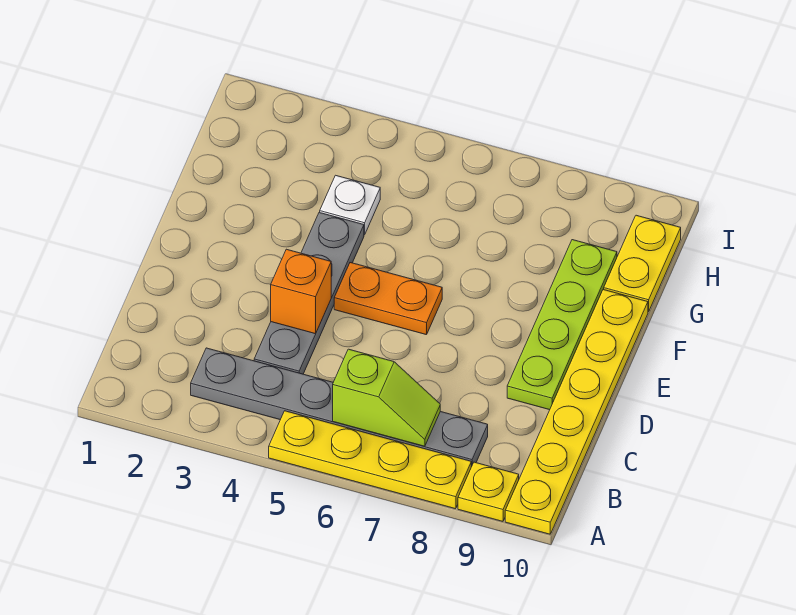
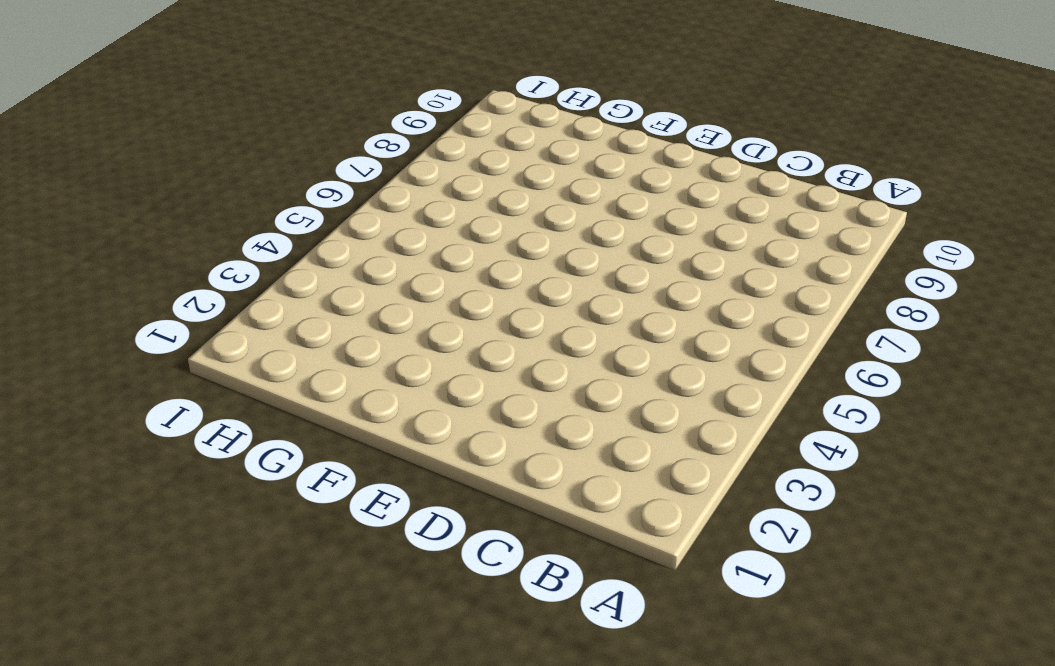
none -> yellow plate A5:A8 level 1
none -> yellow plate A9 level 1

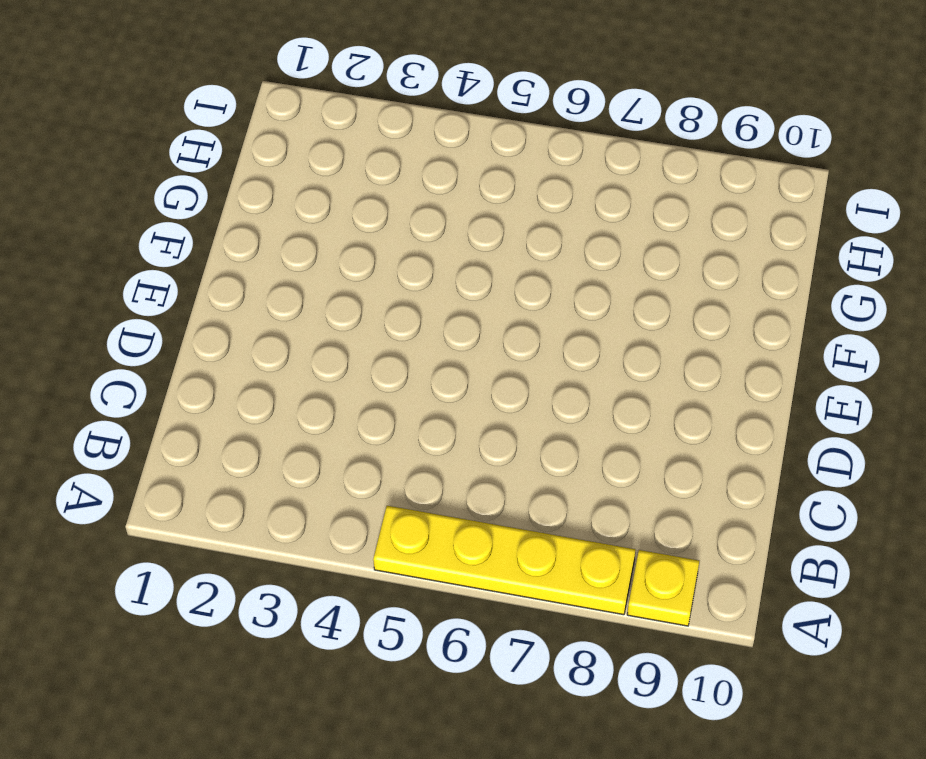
none -> yellow plate A10:F10 level 1
none -> grey plate B3:B8 level 1

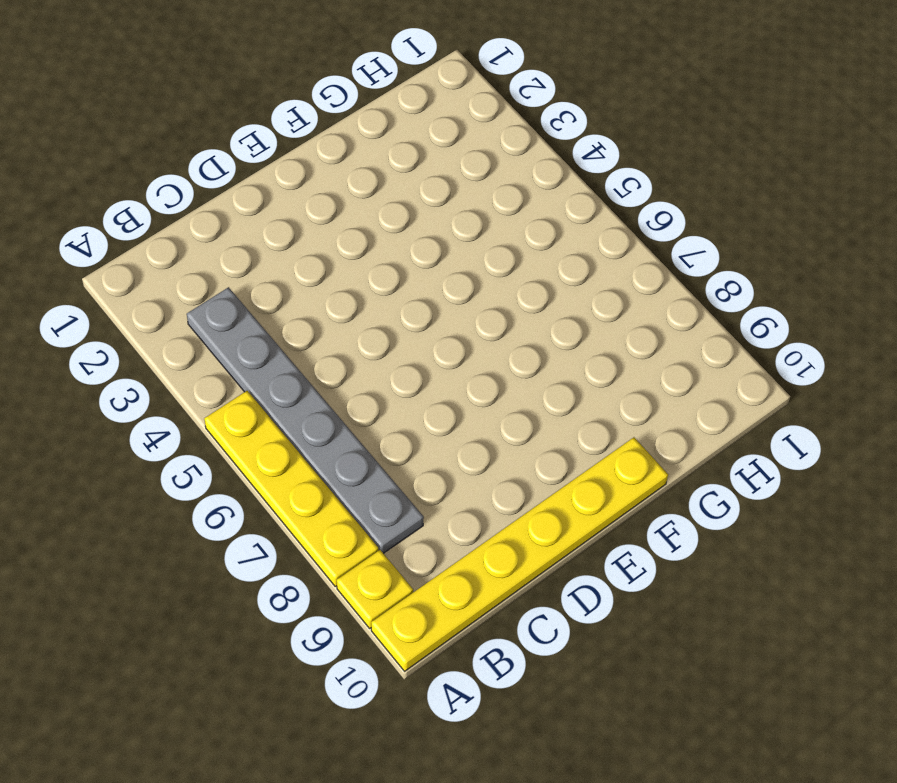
none -> grey plate C4:F4 level 1
none -> lime plate D9:G9 level 1

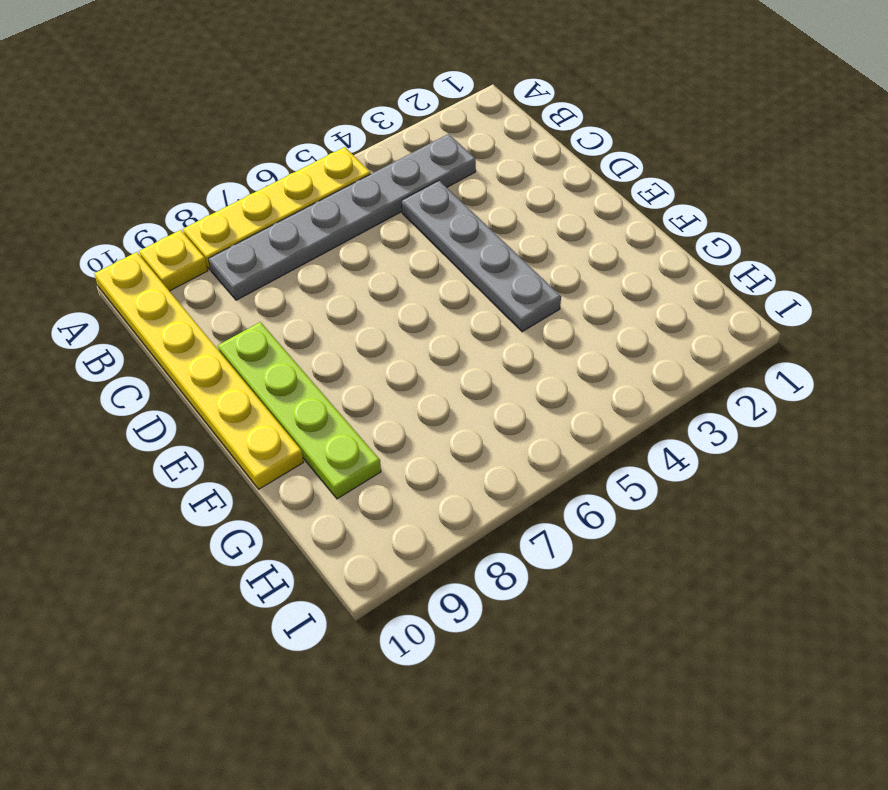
none -> orange plate E5:E6 level 1
none -> white plate G4 level 1

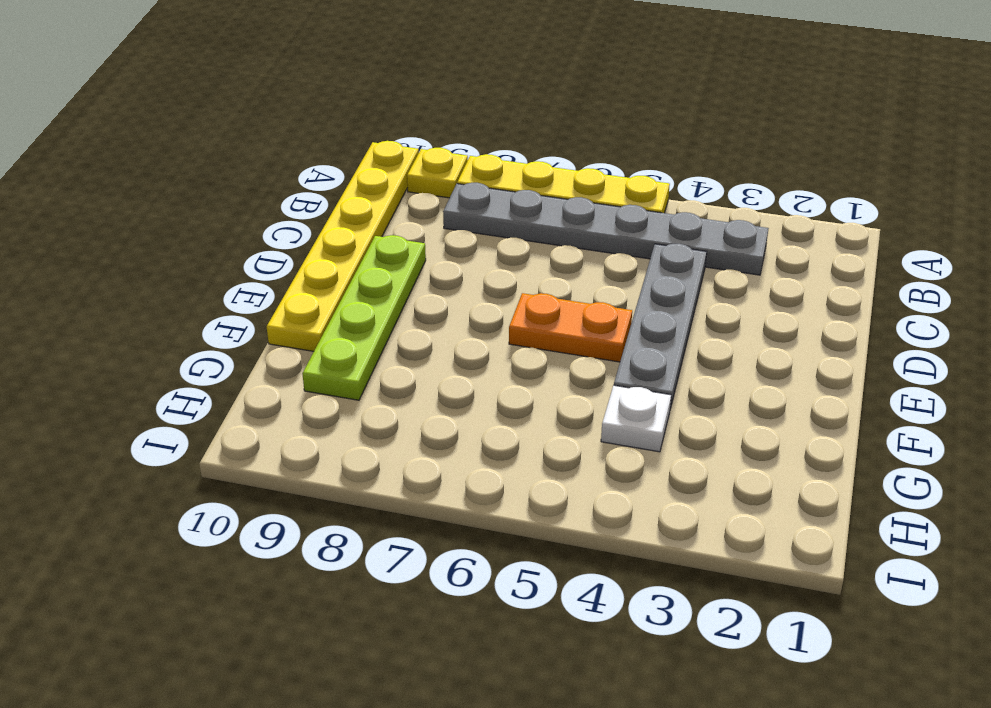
none -> yellow plate G10:H10 level 1
none -> lime slope B6:B7 level 2 top 6

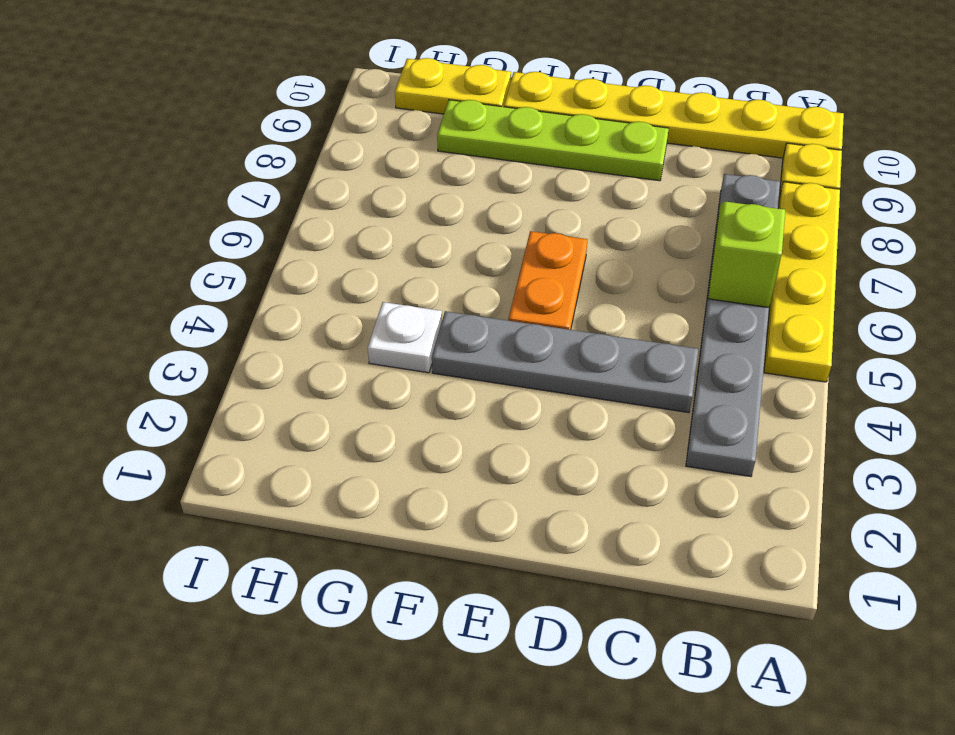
none -> orange brick D4 level 2

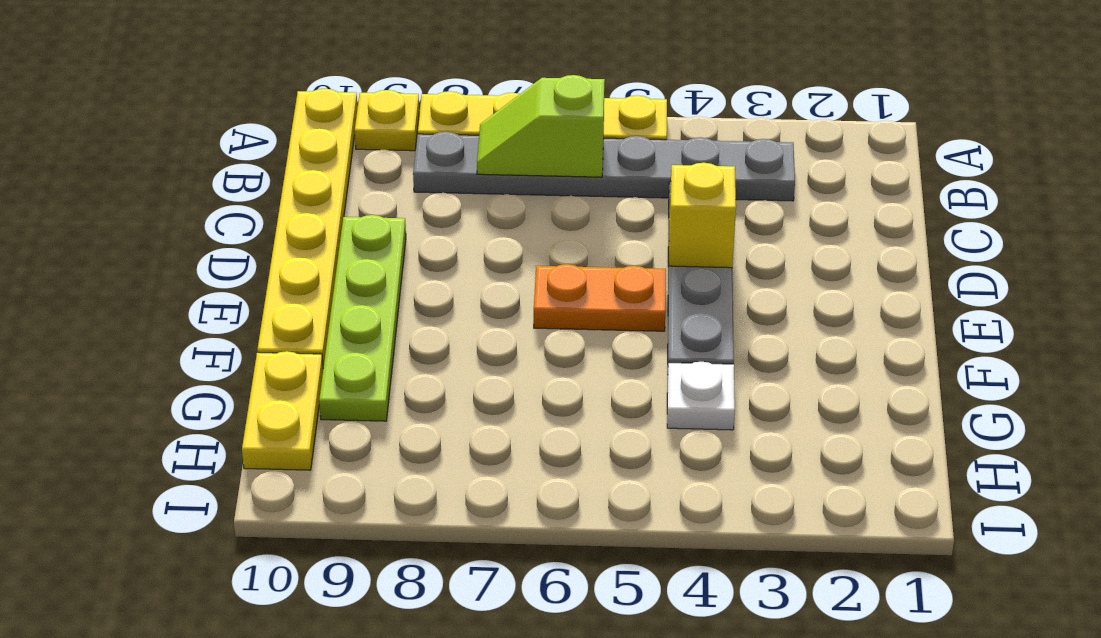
yellow brick D4 level 2 -> orange brick D4 level 2

